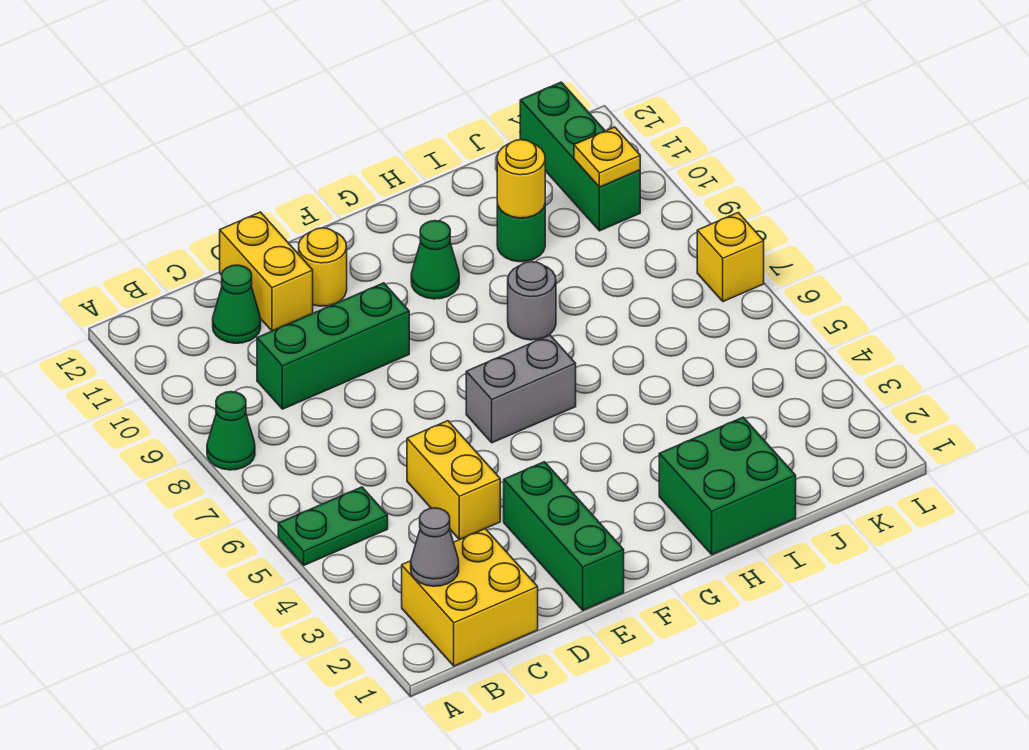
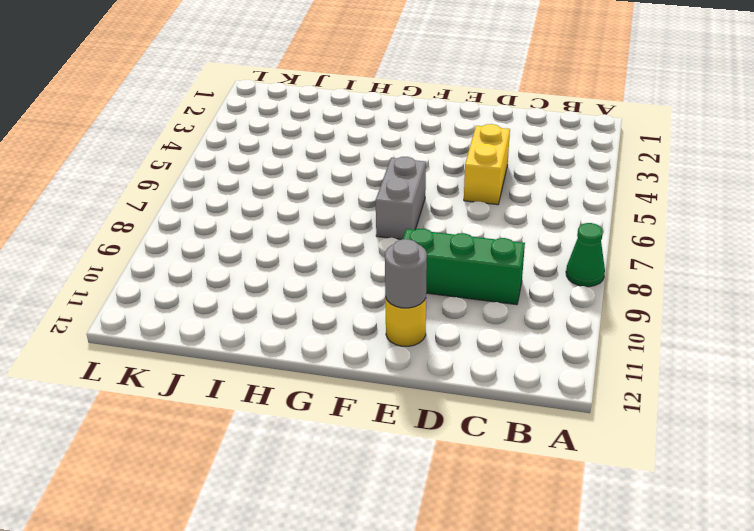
grey round brick E11 level 2 -> grey round brick H8 level 1
grey brick F6:F7 level 1 -> grey brick F6:G6 level 1
none -> green plate A5:B5 level 1
none -> yellow brick B1:C2 level 1
none -> green cone C11 level 1

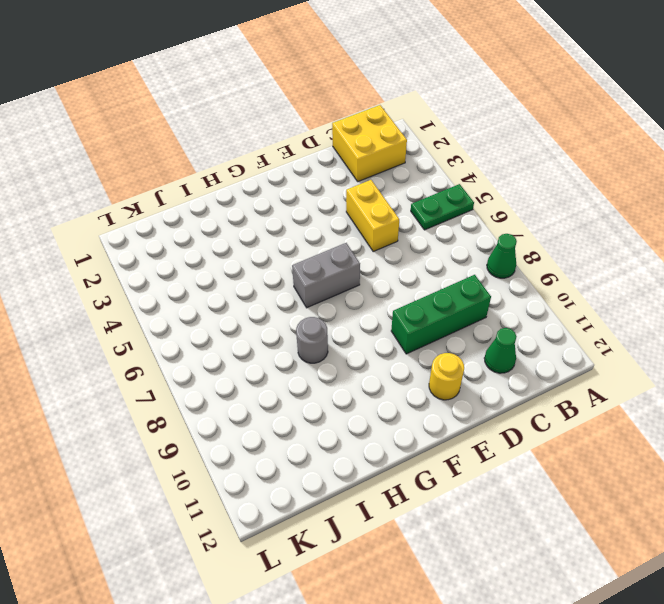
none -> yellow brick D11:D12 level 1
none -> green brick E1:E3 level 1
none -> green cone G10 level 1

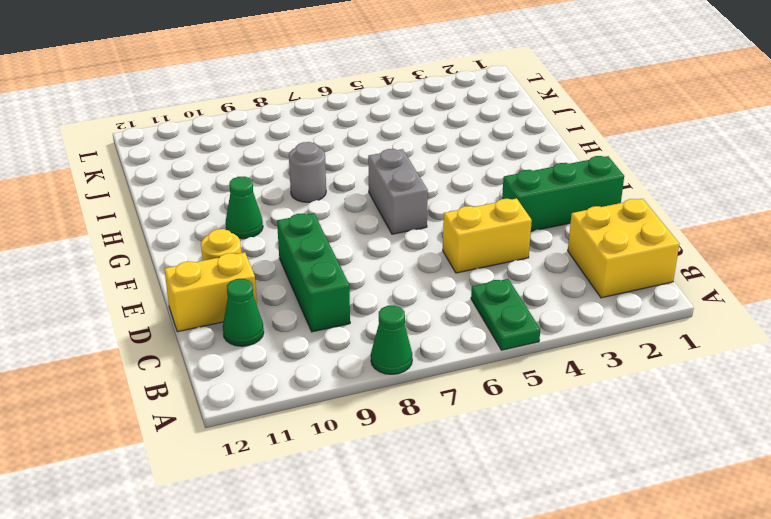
none -> green brick H1:I2 level 1
none -> green round brick I10 level 1
none -> green brick K10:K12 level 1

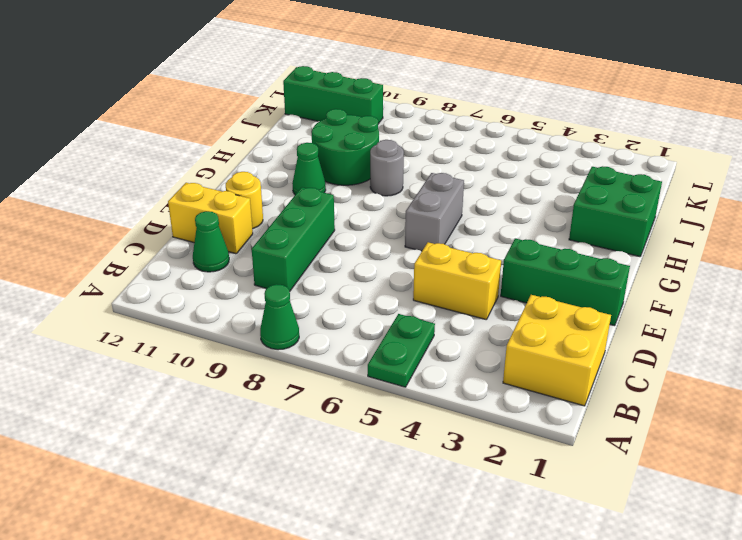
green round brick H9:I10 level 1 -> green round brick I10 level 1
none -> yellow brick L7 level 1
none -> grey cone B2 level 2
none -> yellow round brick I10 level 2

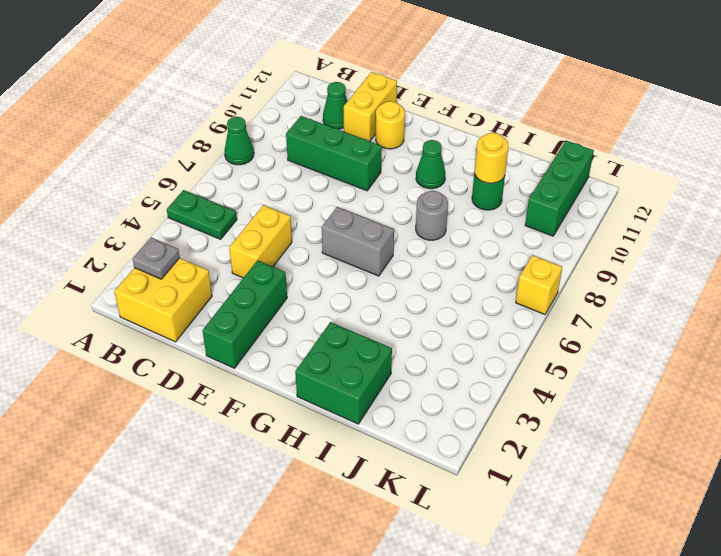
grey plate B2 level 2 -> grey cone B2 level 2
none -> yellow plate K10 level 2

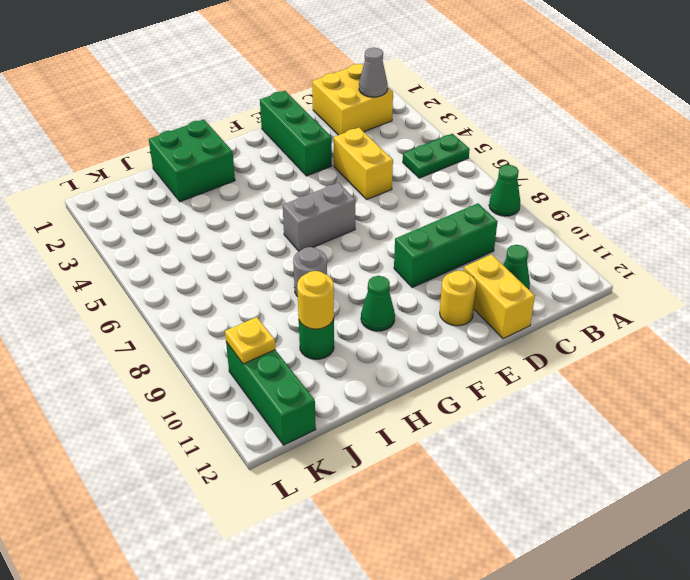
none -> yellow brick L7 level 1

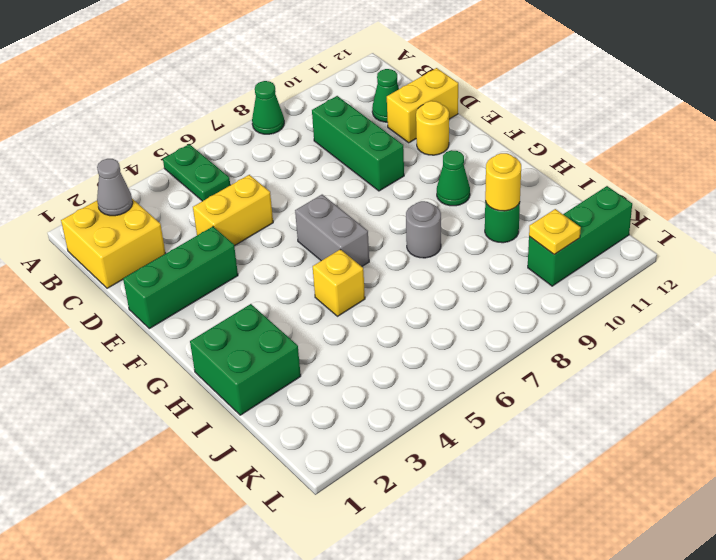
yellow brick H5 level 1 -> yellow brick L7 level 1

